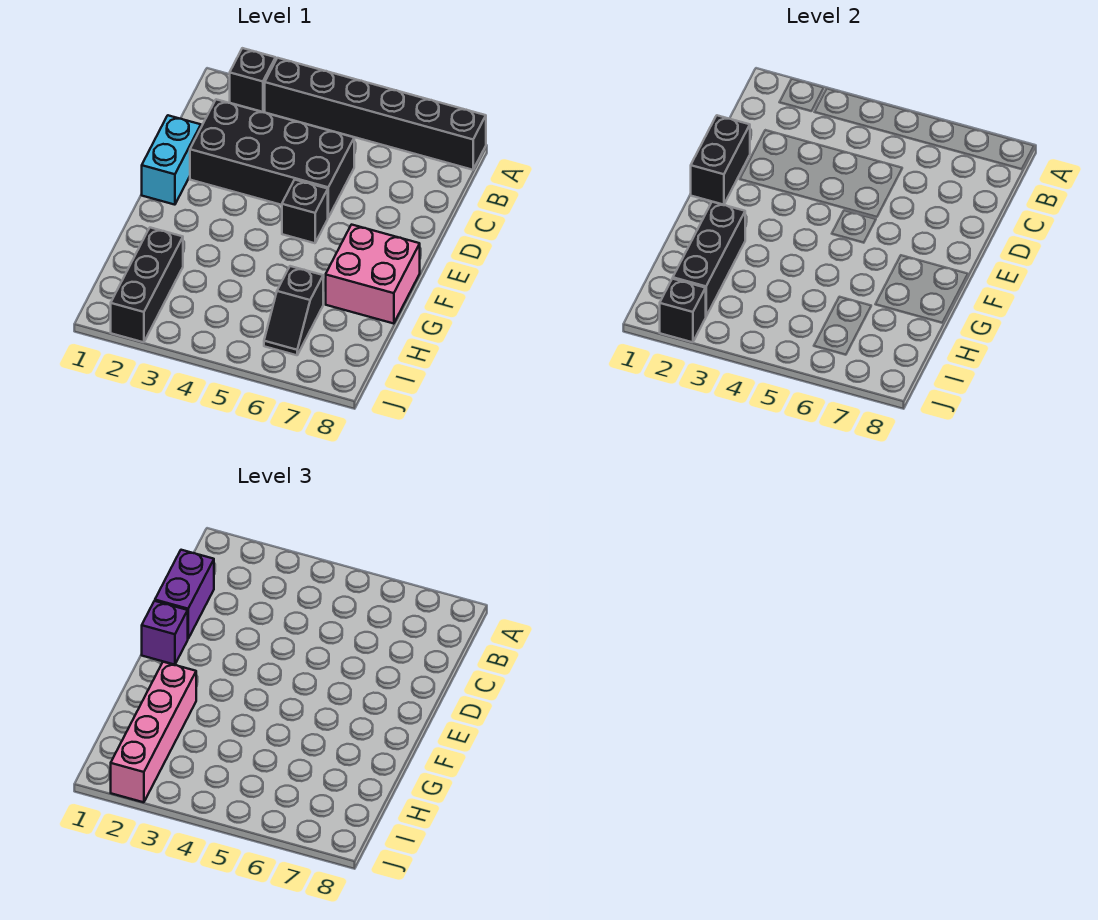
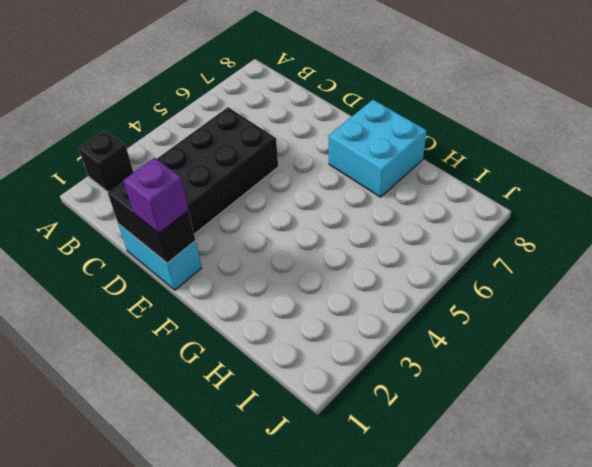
cyan brick F7:G8 level 1 -> pink brick F7:G8 level 1
none -> black brick A3:A8 level 1
none -> black brick E5 level 1
none -> black brick H2:J2 level 1

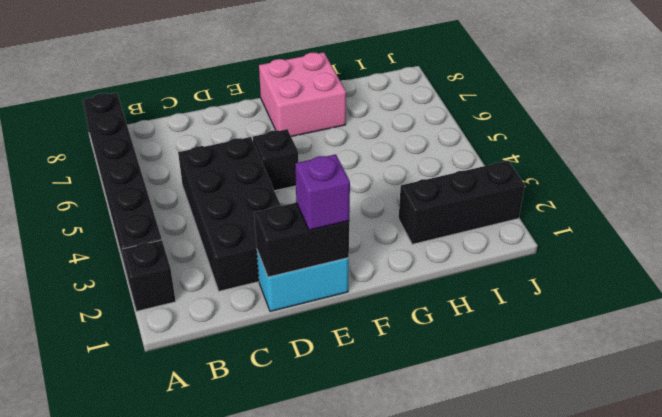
none -> black slope H6:I6 level 1 top H
none -> black brick G2:I2 level 2
none -> black brick J2 level 2

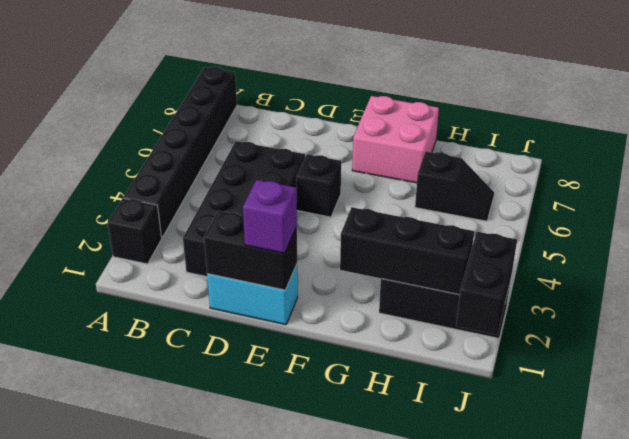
black brick J1:J2 level 2 -> black brick J2 level 2
none -> purple brick C1:D1 level 3
none -> pink brick G2:J2 level 3

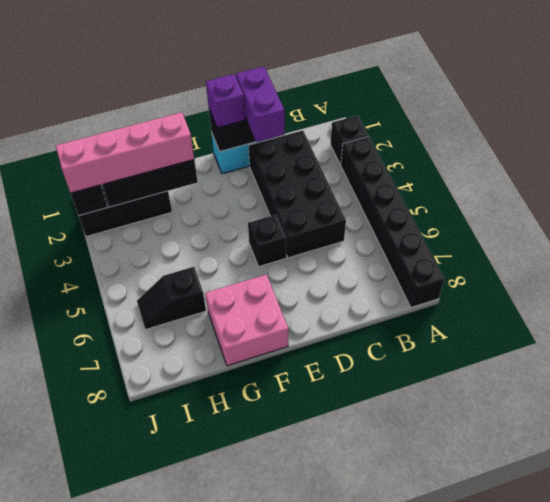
purple brick D1:D2 level 3 -> purple brick C1:D1 level 3

